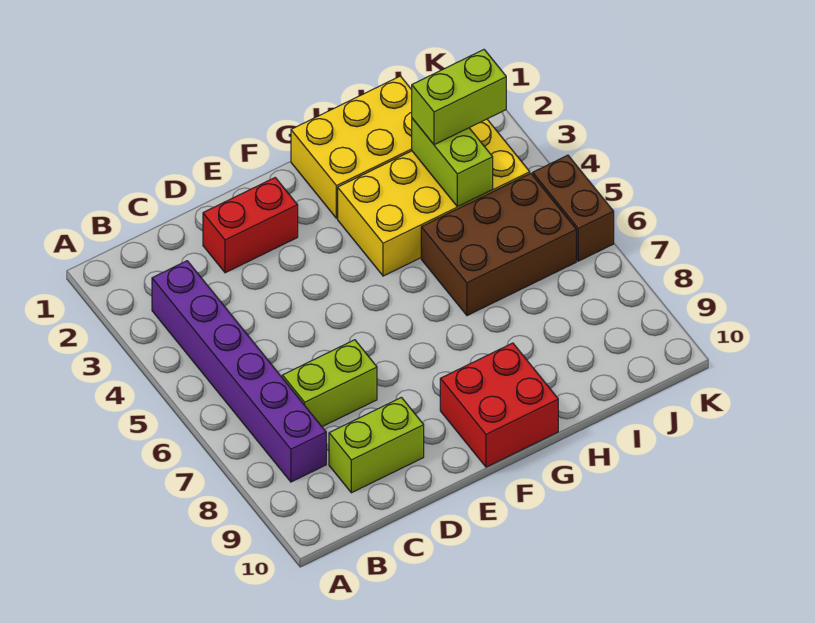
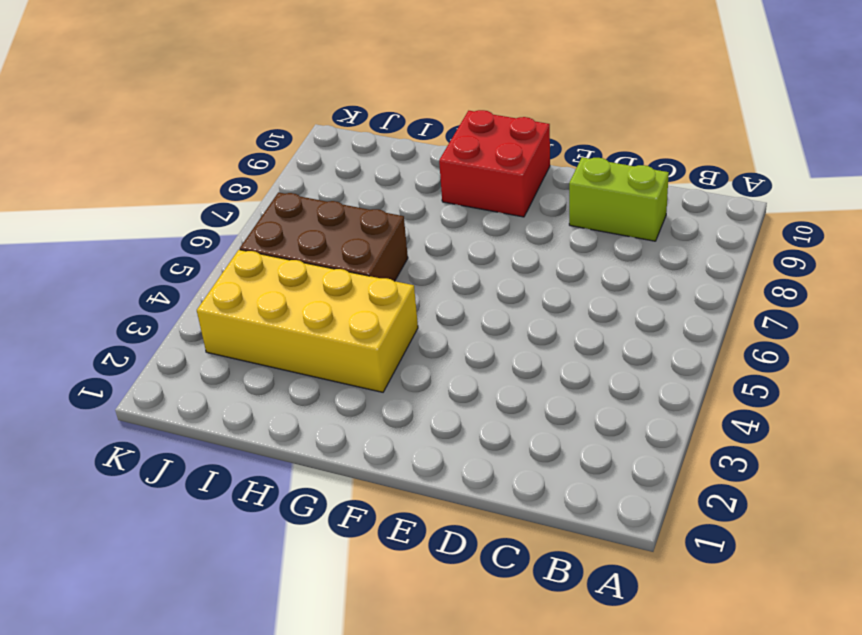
none -> purple brick B3:B8 level 1
none -> lime brick C7:D7 level 1

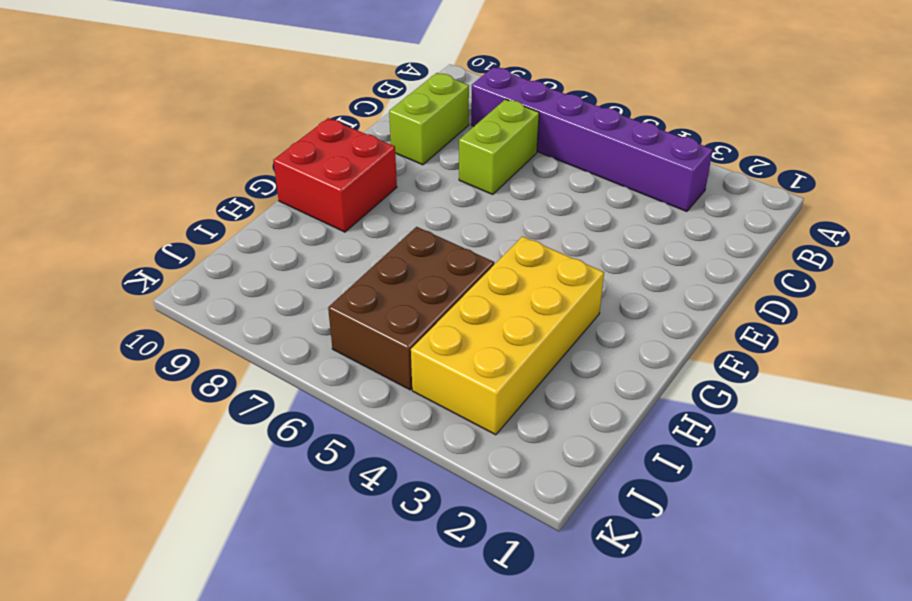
none -> red brick D2:E2 level 1
none -> yellow brick G1:I2 level 1

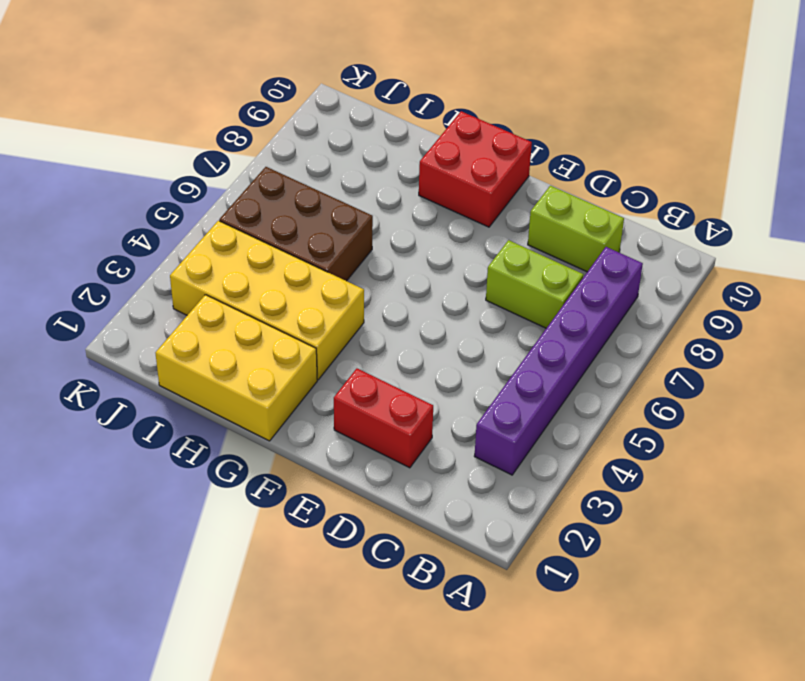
none -> brown brick K5:K6 level 1
none -> lime brick I3:I4 level 2

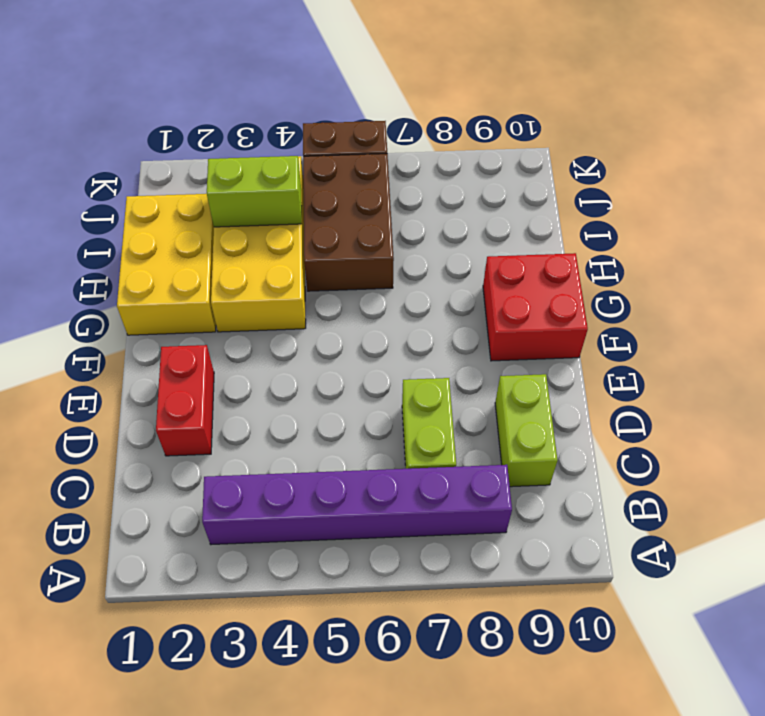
none -> lime brick I3:J3 level 3

